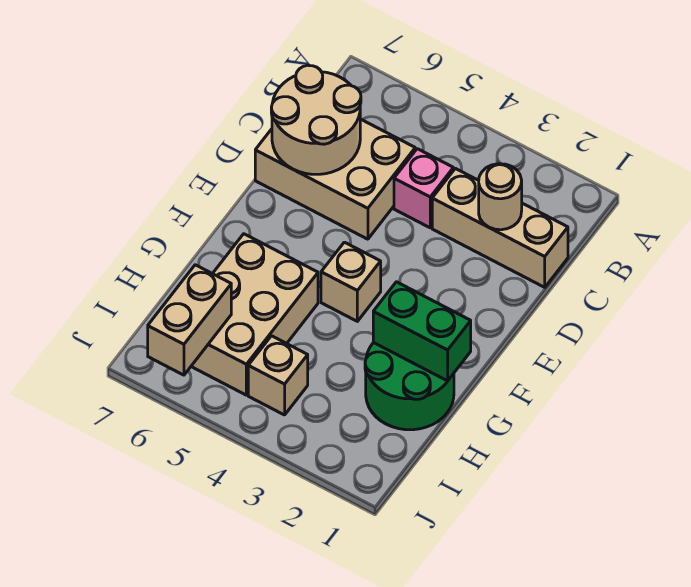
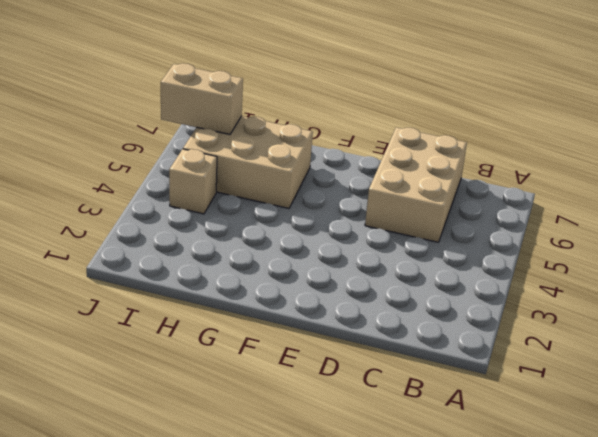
none -> tan brick C1:C3 level 1
none -> pink brick C4 level 1

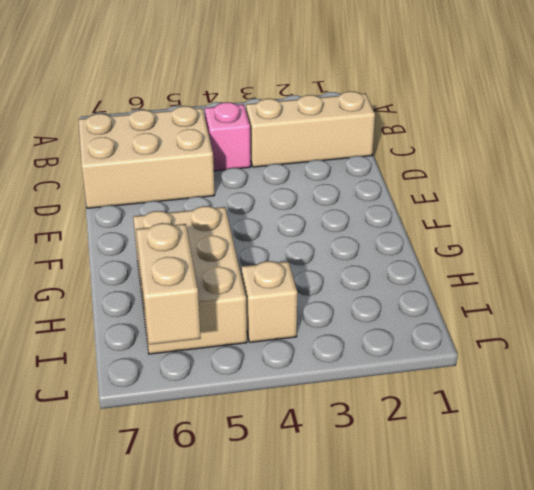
none -> tan brick F4 level 1
none -> green round brick G1:H2 level 1

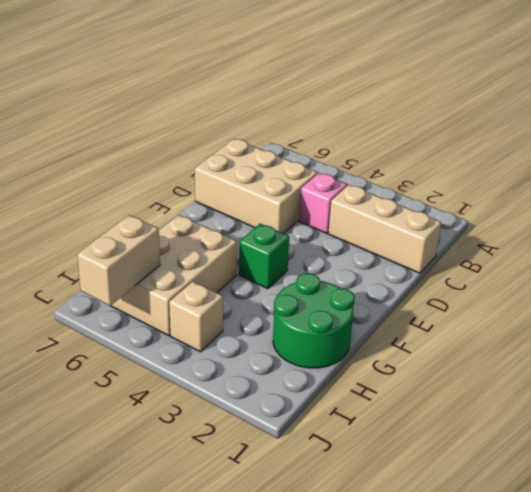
green brick F4 level 1 -> tan brick F4 level 1
none -> tan round brick C2 level 2
none -> tan round brick C6:D7 level 2

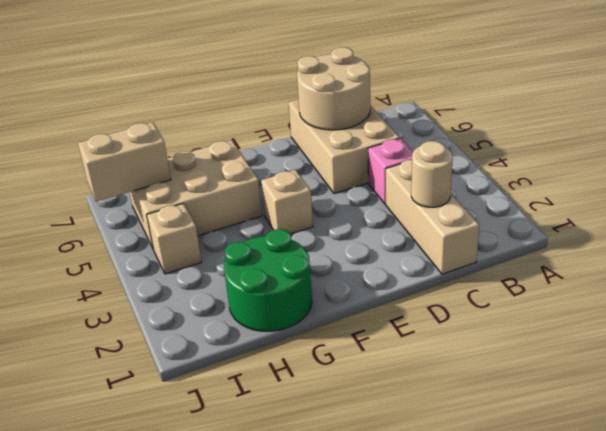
none -> green brick G1:G2 level 2

